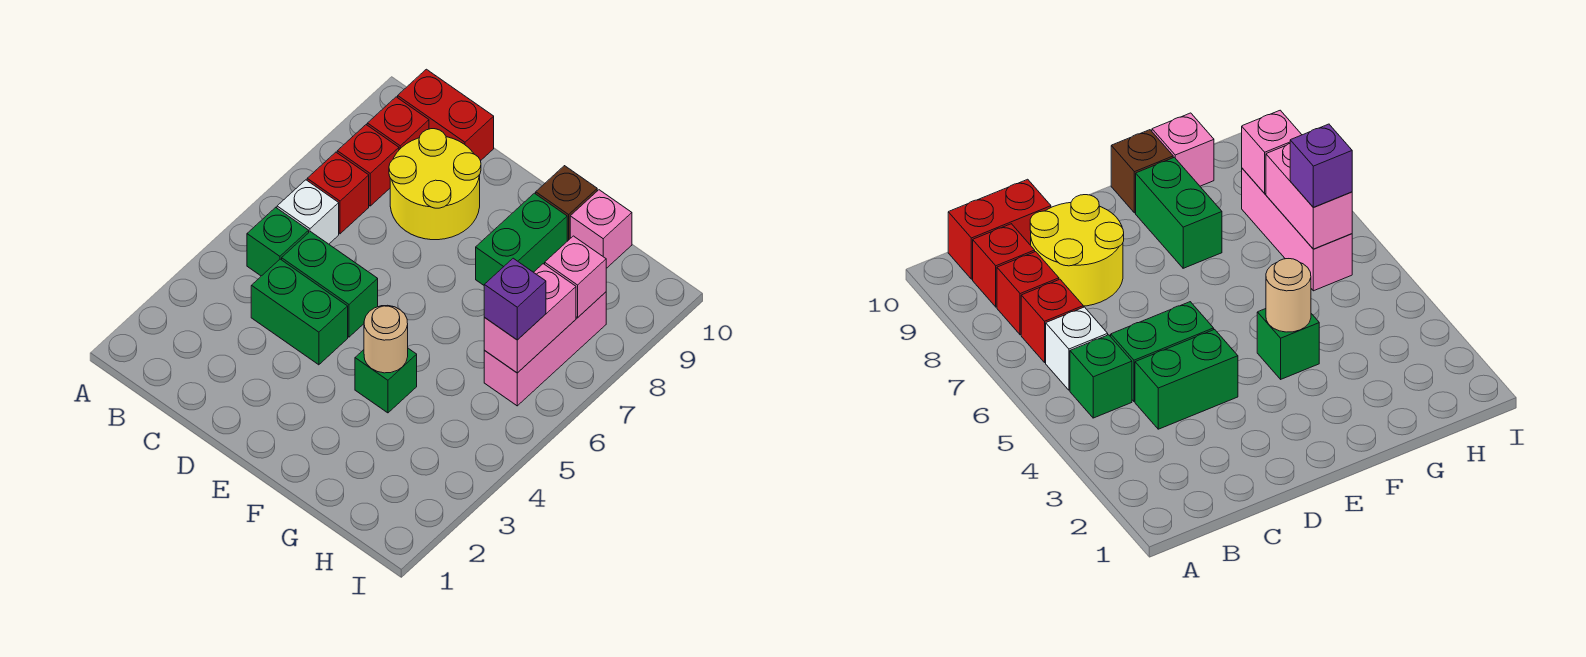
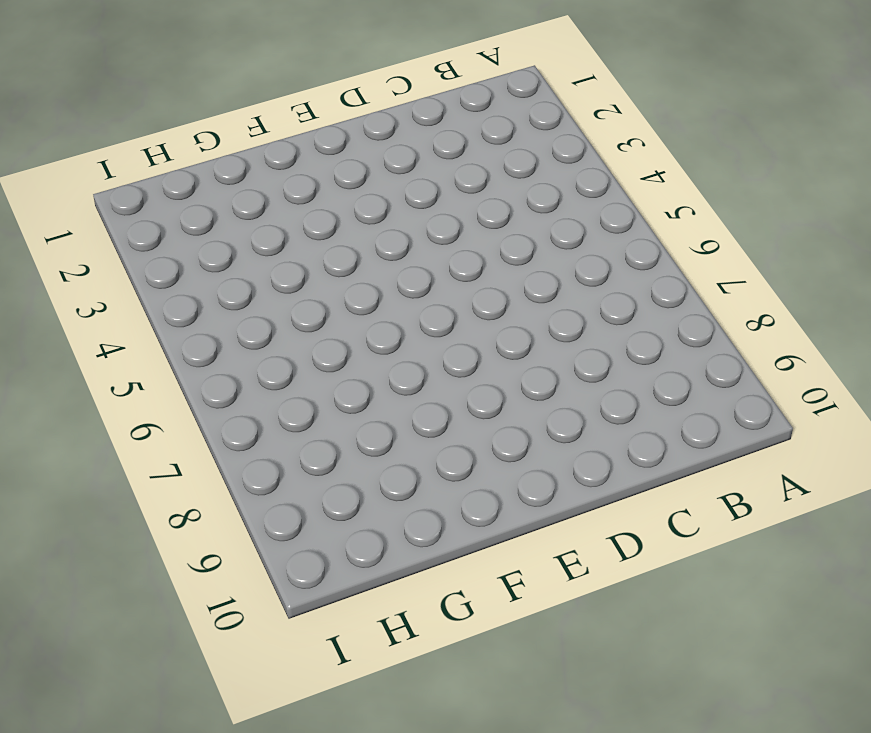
none -> green brick B5 level 1
none -> white brick B6 level 1
none -> red brick B7 level 1

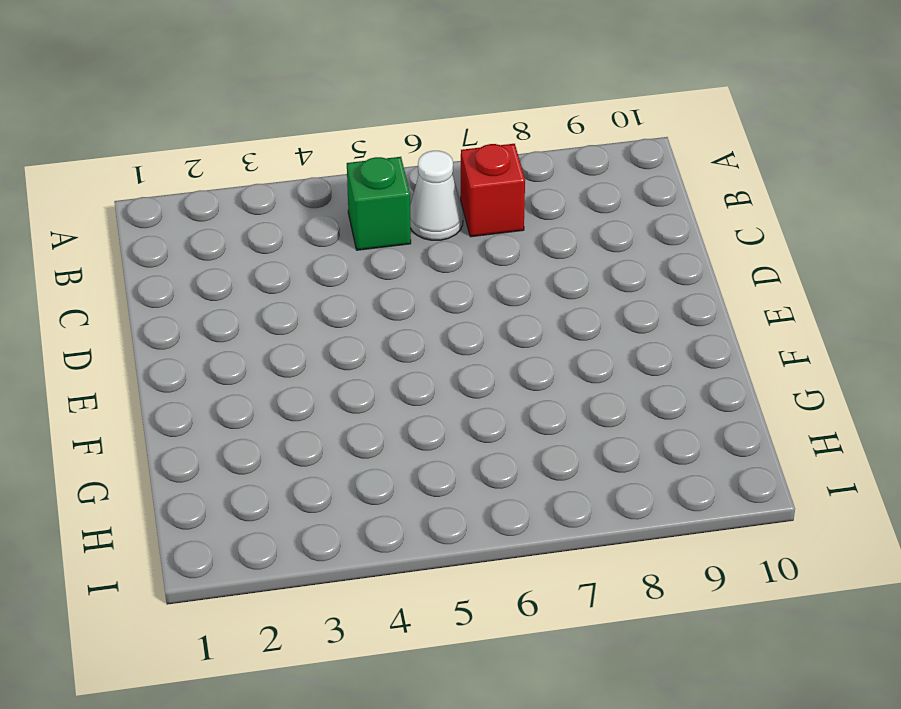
white cone B6 level 1 -> white brick B6 level 1
none -> red brick B8 level 1
none -> red brick B9 level 1
none -> red brick B10:C10 level 1

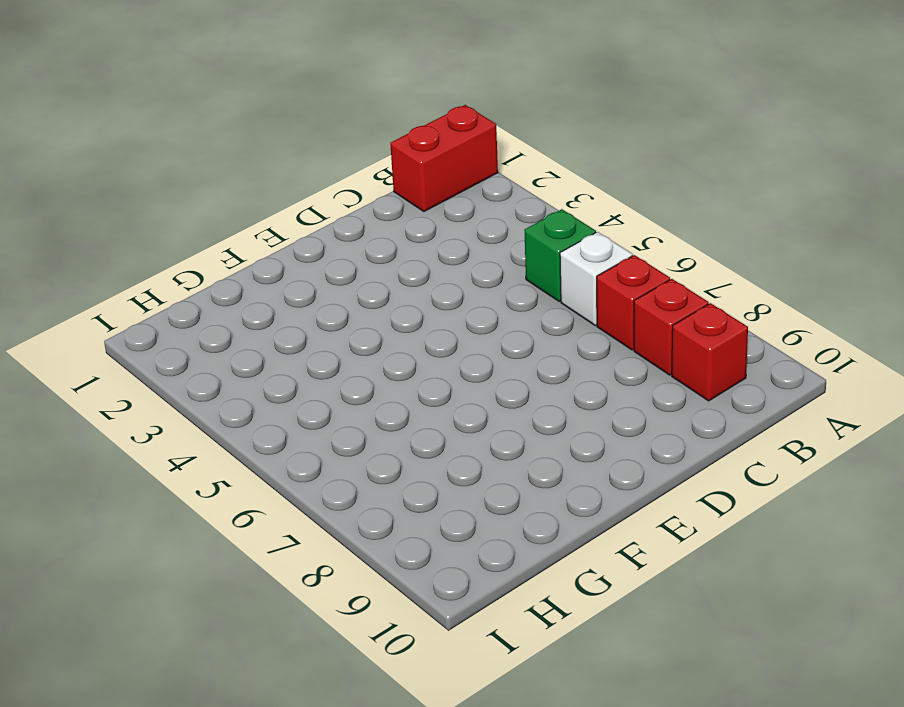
red brick A1:B1 level 1 -> red brick B10:C10 level 1
none -> green brick C4:D4 level 1
none -> green brick C5:D5 level 1
none -> yellow round brick C8:D9 level 1

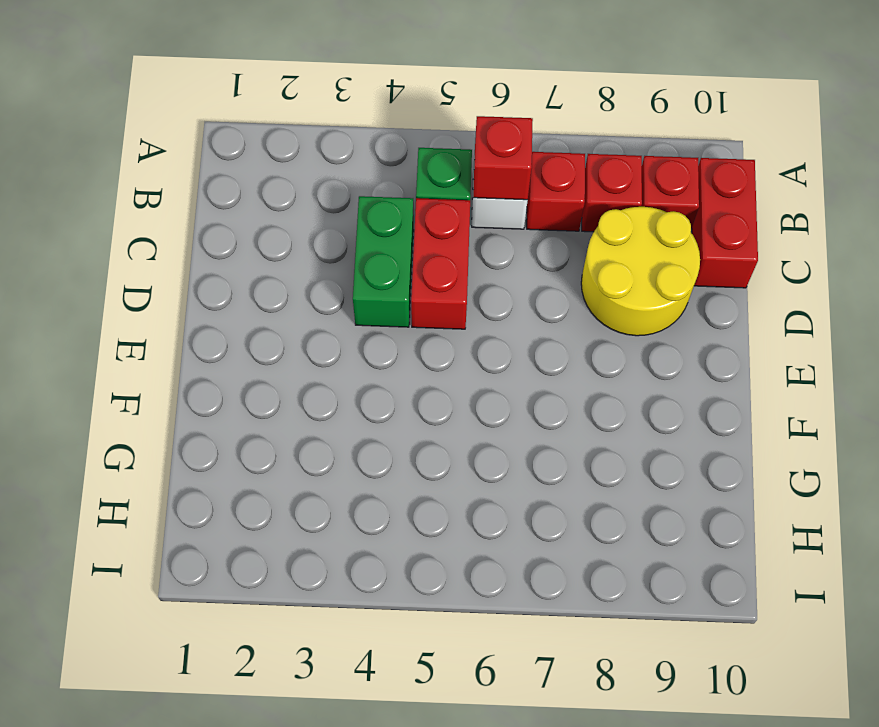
red brick B6 level 2 -> none
red brick C5:D5 level 1 -> green brick C5:D5 level 1
none -> green brick F4 level 1
none -> green brick F8:F9 level 1
none -> brown brick F10 level 1

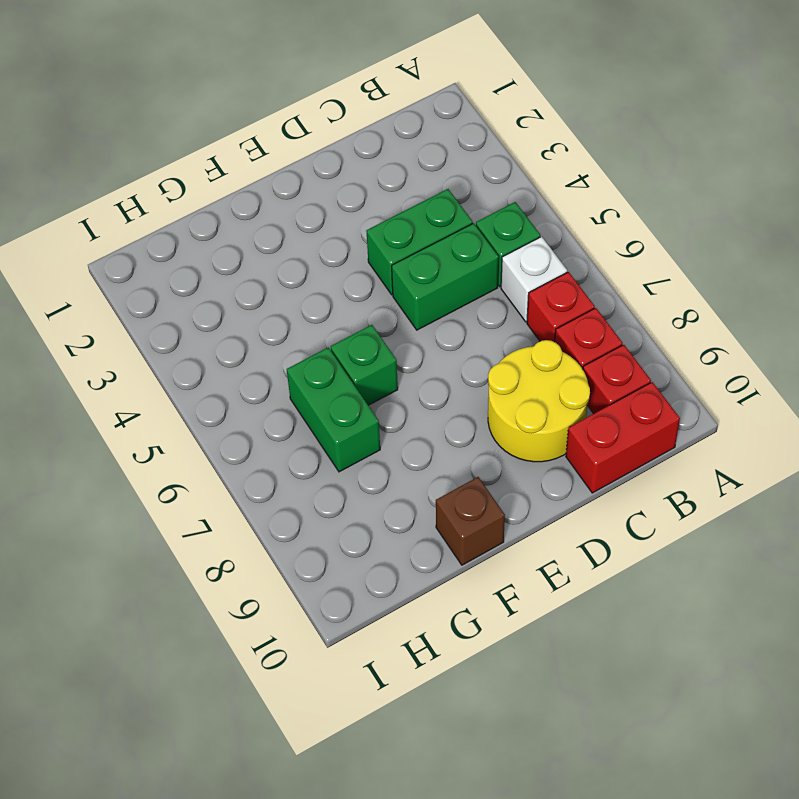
green brick F6 level 1 -> green brick F4 level 1
green brick G6:G7 level 1 -> green brick F8:F9 level 1
none -> pink brick G10 level 1
none -> pink brick H6:H8 level 1
none -> tan round brick F4 level 2

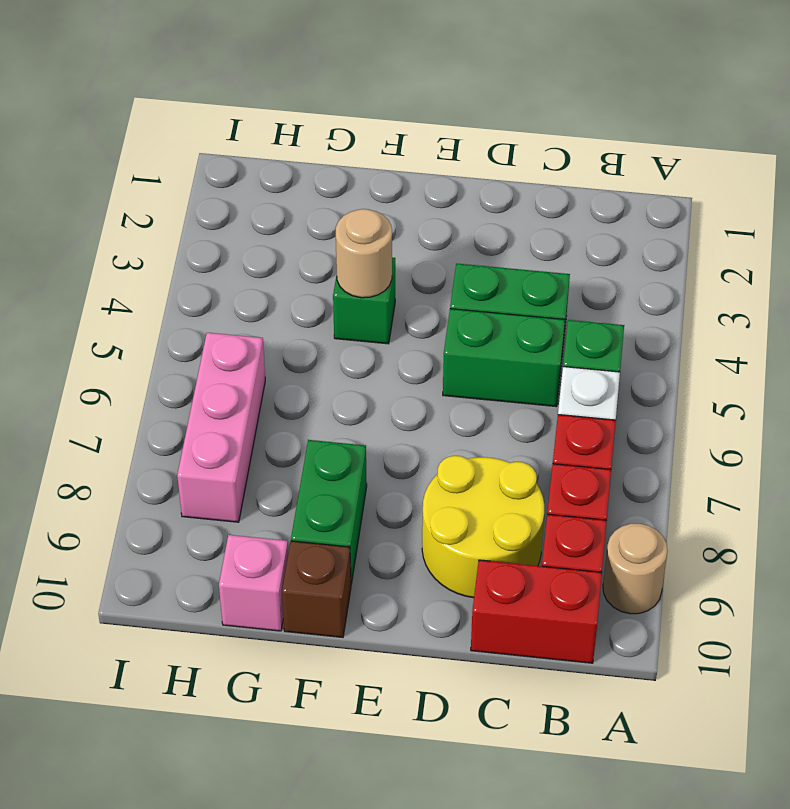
tan round brick A9 level 1 -> none
none -> pink brick H6:H7 level 2
none -> pink brick H8 level 2
none -> purple brick H6 level 3

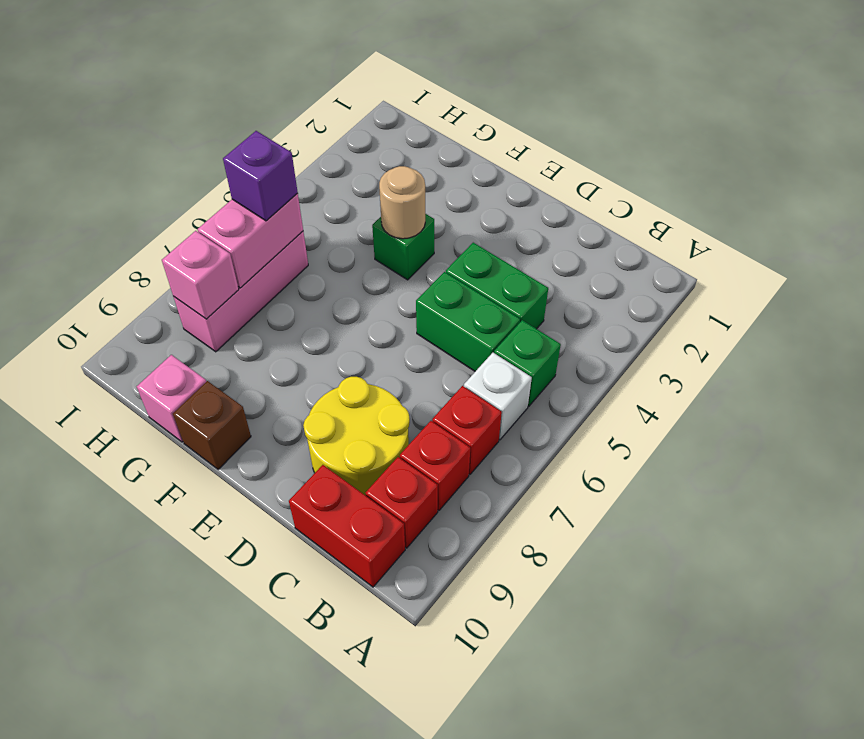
none -> green brick F8:F9 level 1

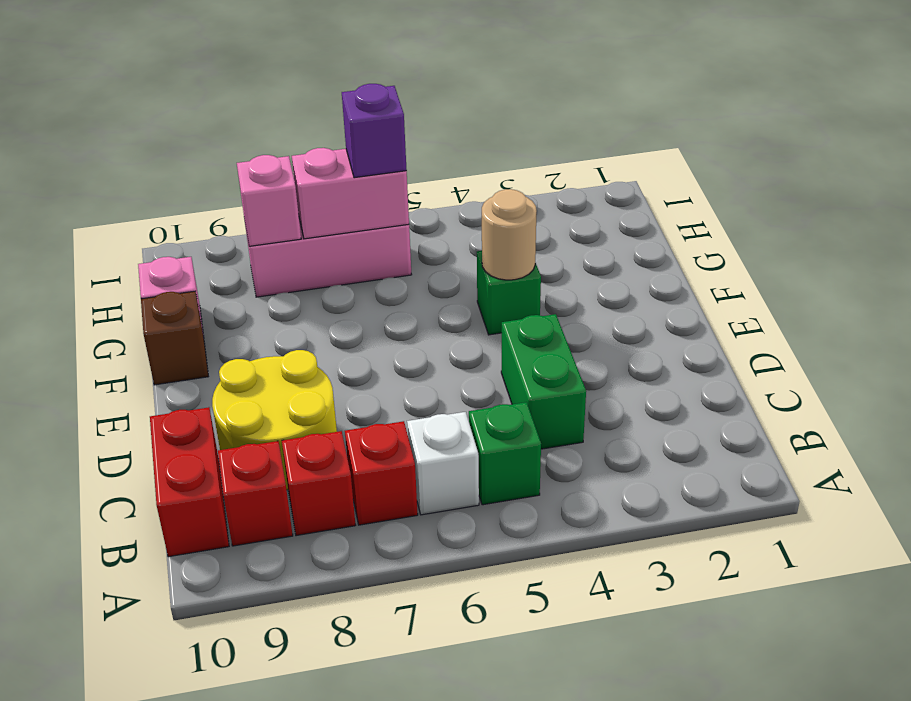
none -> green brick C5:D5 level 1
none -> green brick F8:F9 level 1

